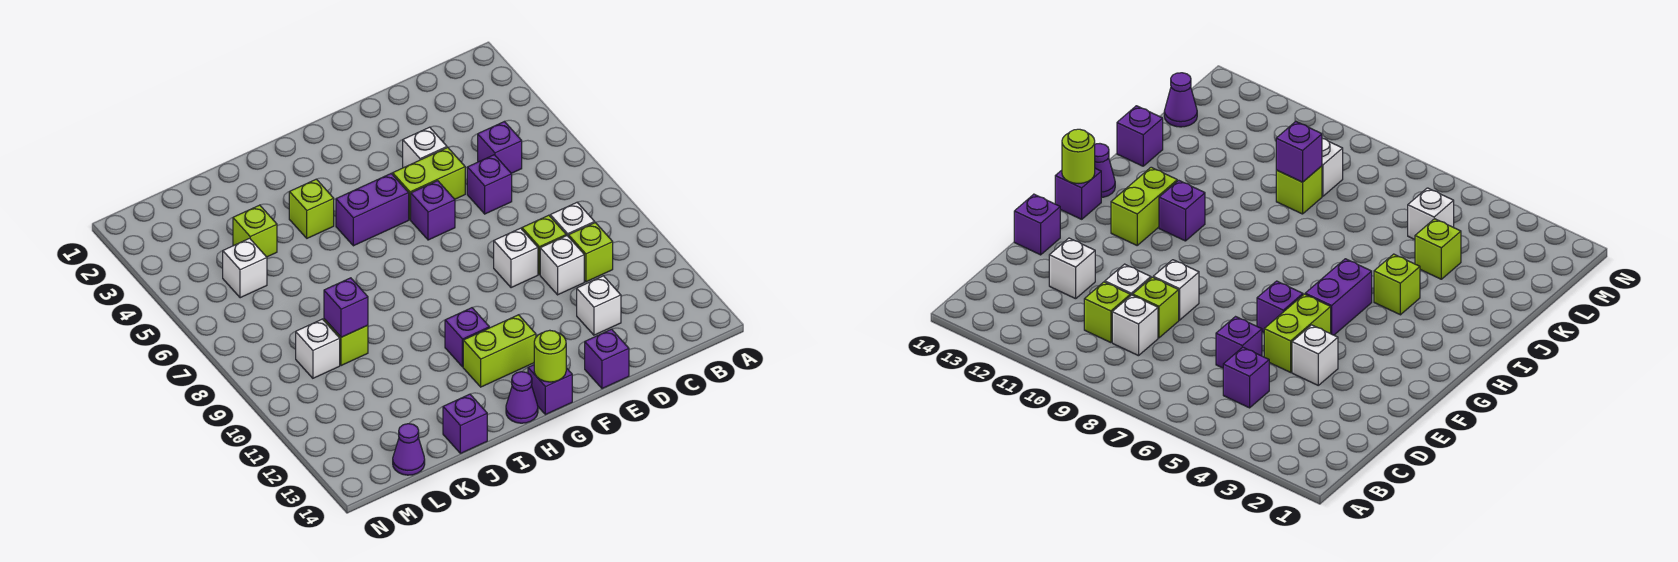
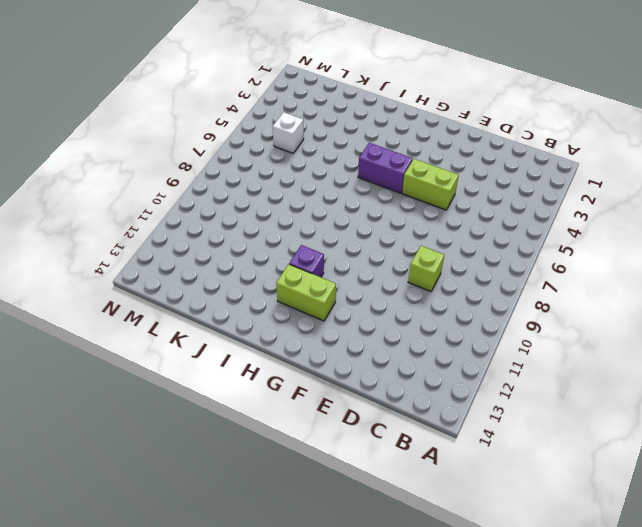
none -> purple brick C5 level 1
none -> white brick C9 level 1
none -> lime brick C10 level 1

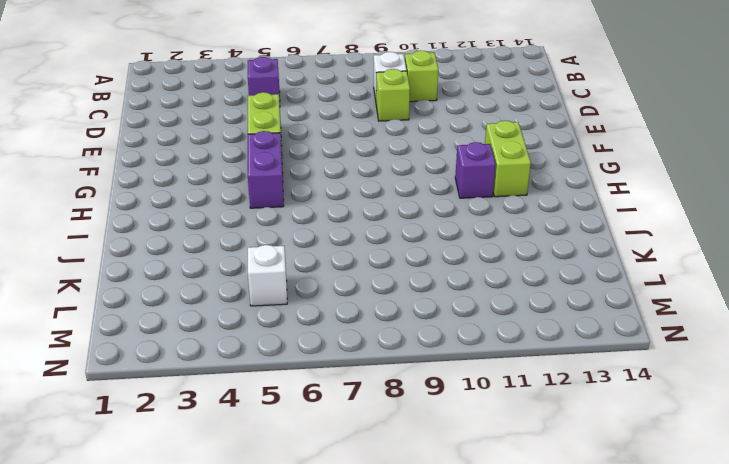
none -> purple brick D6 level 1
none -> white brick D10 level 1
none -> white brick D12 level 1

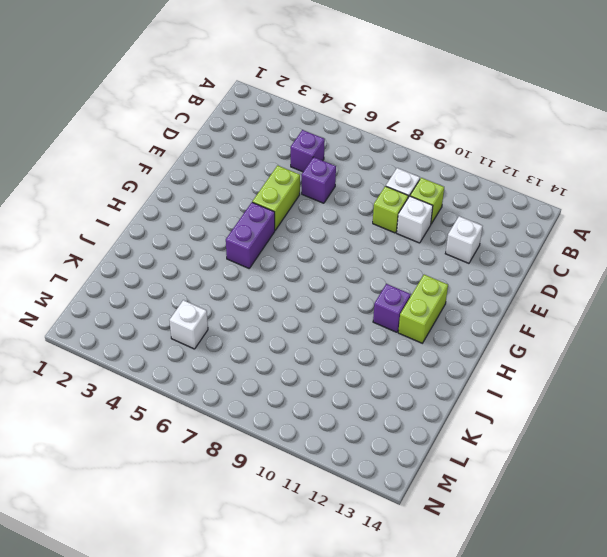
none -> white brick E4 level 1
none -> white brick E9 level 1
none -> purple brick E14 level 1

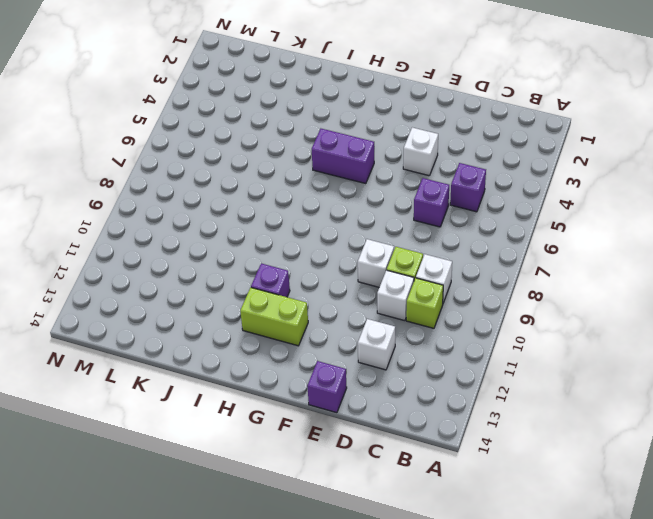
none -> lime brick E5:F5 level 1
none -> purple brick F6 level 1
none -> purple brick G14 level 1

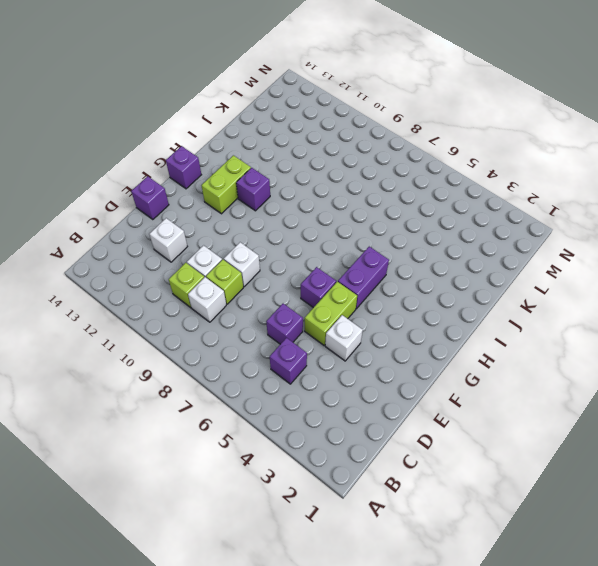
none -> purple cone H14 level 1
none -> lime brick I4 level 1
none -> purple brick J14 level 1

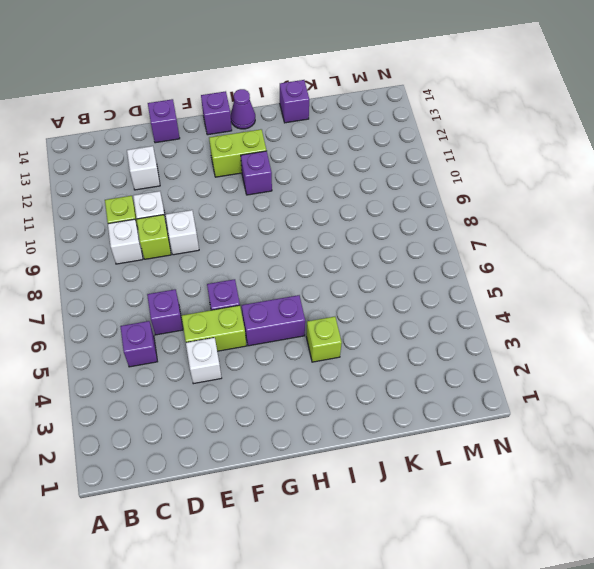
none -> lime brick K4 level 1
none -> lime brick K9 level 1
none -> white brick L5 level 1

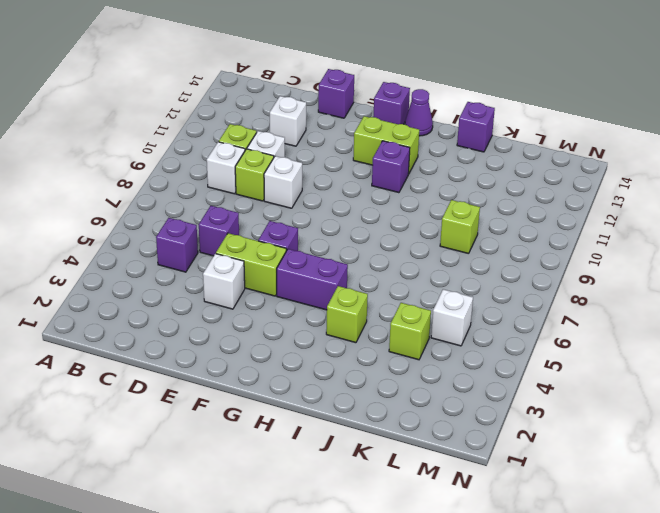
none -> white brick L9 level 1
none -> purple cone L14 level 1
none -> lime round brick G14 level 2

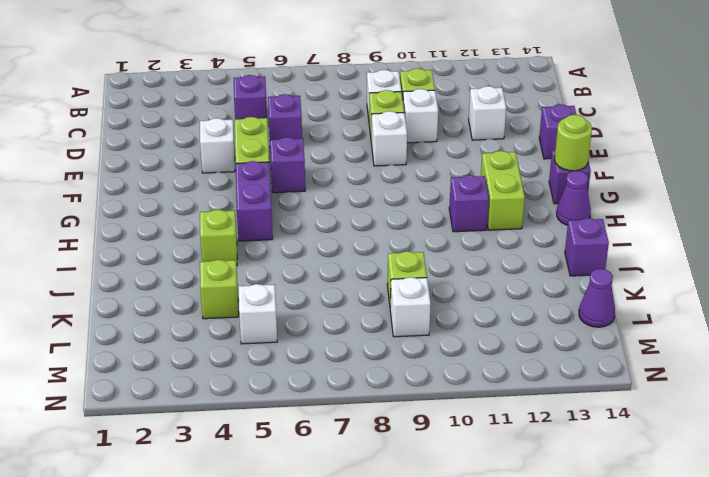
none -> purple brick K9 level 2

